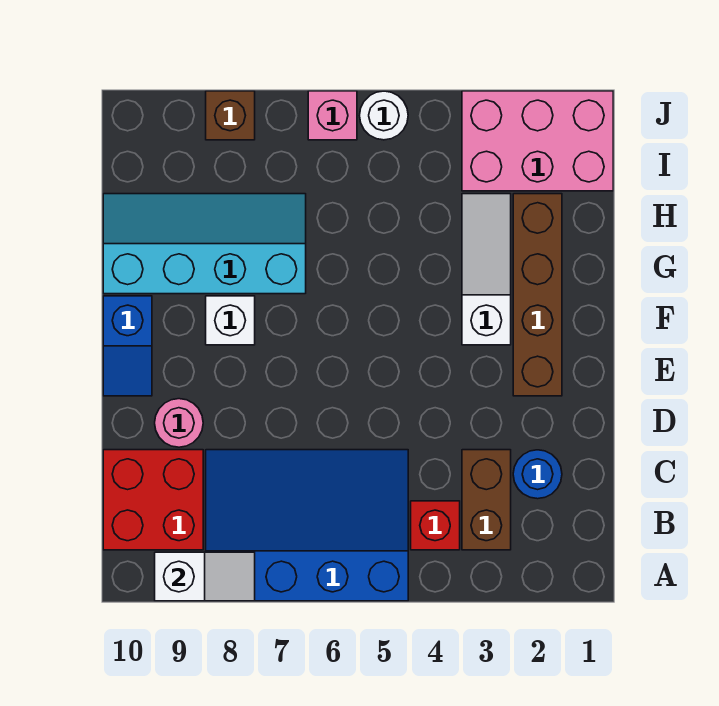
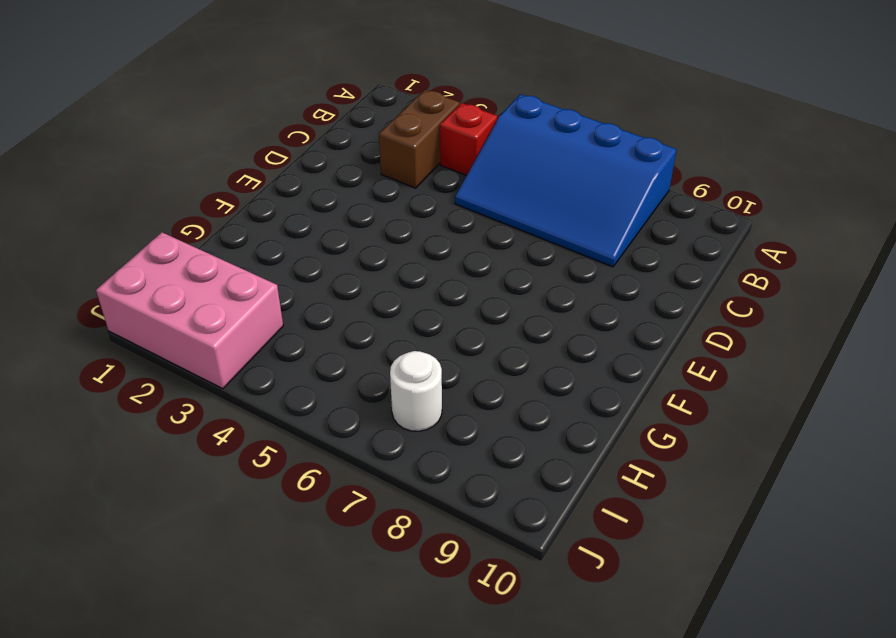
white round brick I7 level 1 -> white round brick J5 level 1
none -> red brick B9:C10 level 1
none -> blue round brick C2 level 1
none -> pink round brick D9 level 1

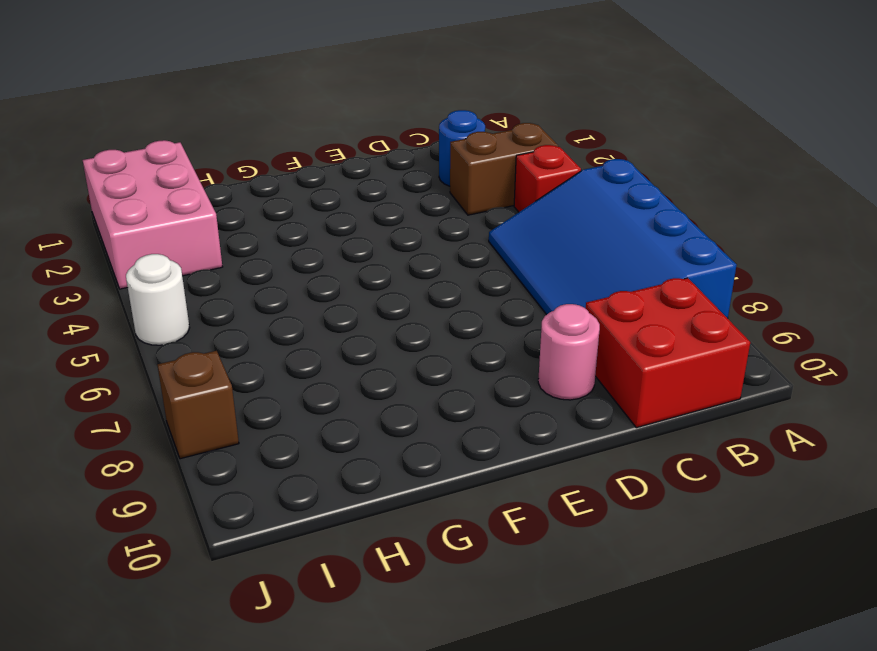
none -> brown brick E2:H2 level 1
none -> blue slope E10:F10 level 1 top F
none -> white slope F3:H3 level 1 top F

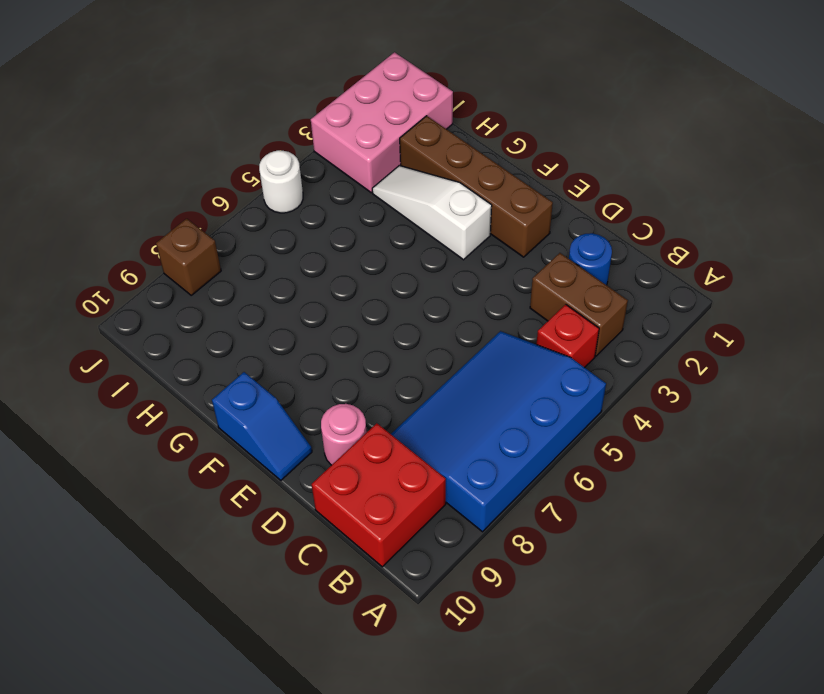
none -> white brick F8 level 1
none -> cyan slope G7:H10 level 1 top G
none -> pink brick J6 level 1

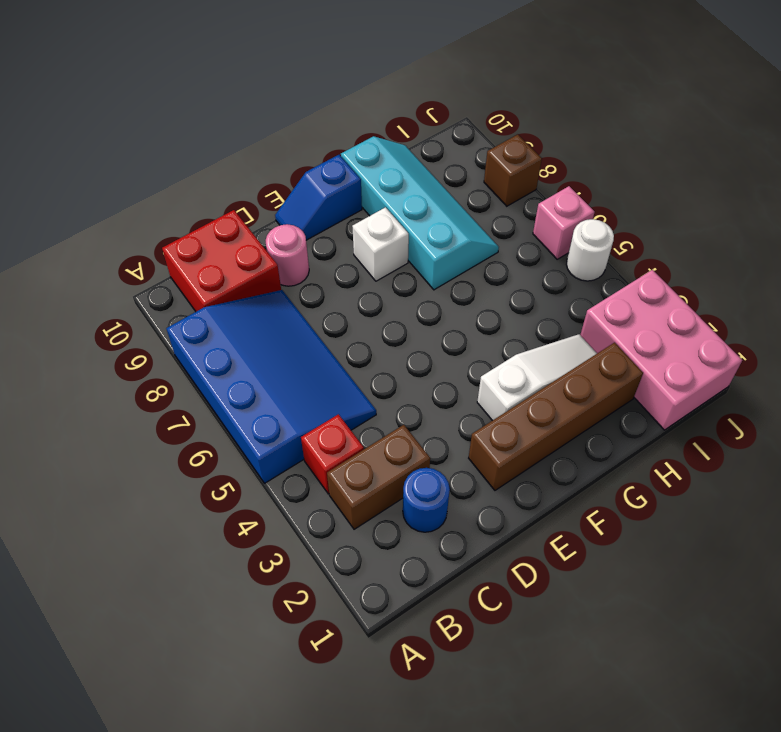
none -> white slope A8:A9 level 2 top 9

